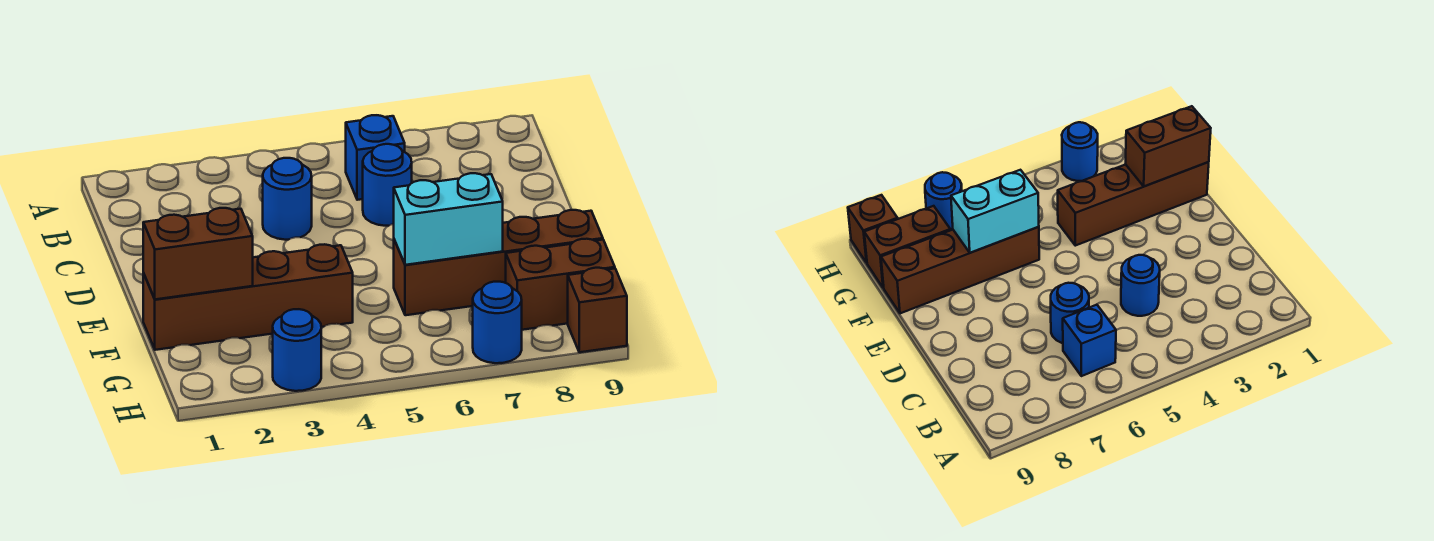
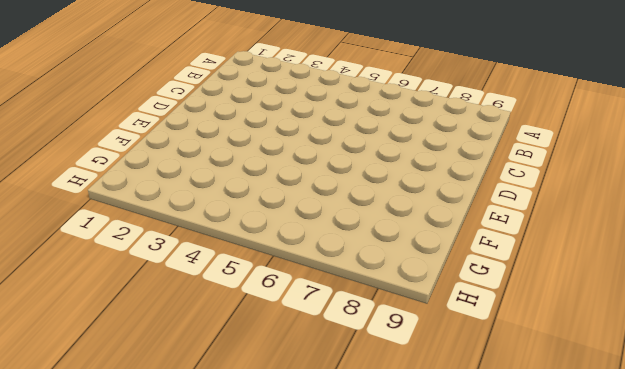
none -> blue brick B6 level 1
none -> blue round brick C4 level 1

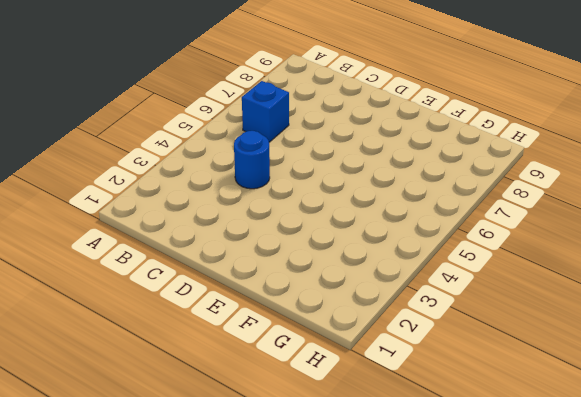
none -> blue round brick C6 level 1
none -> brown brick F1:F4 level 1

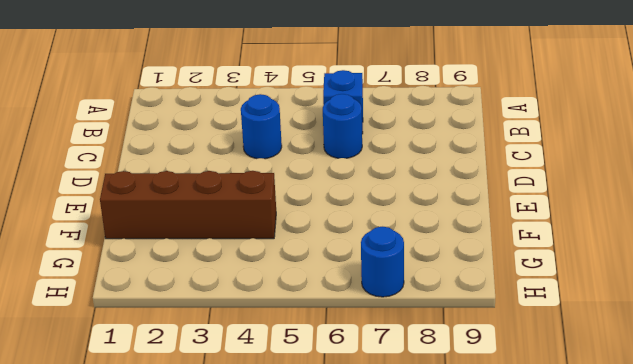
none -> brown brick F6:F9 level 1
none -> brown brick G8:G9 level 1

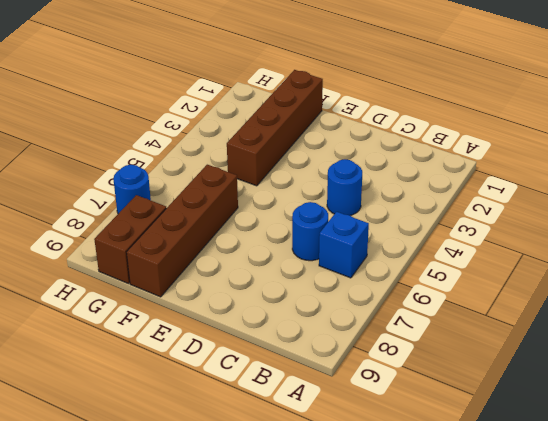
none -> blue round brick H3 level 1
none -> brown brick H9 level 1

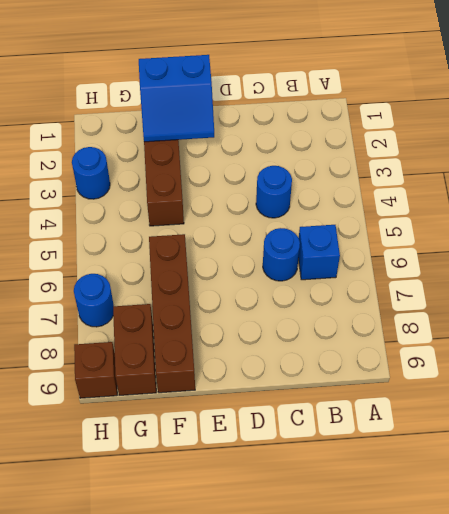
blue slope E1:F2 level 2 top 1 -> brown brick F1:F2 level 2
none -> cyan brick F6:F7 level 2

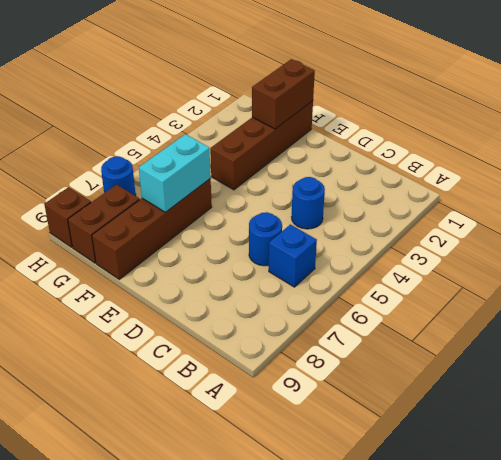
none -> blue round brick H3 level 1

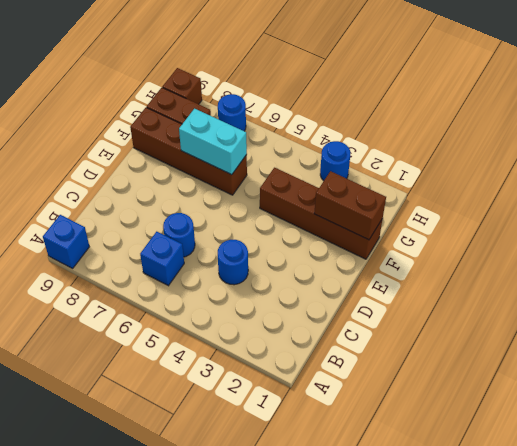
blue brick A9 level 1 -> none

